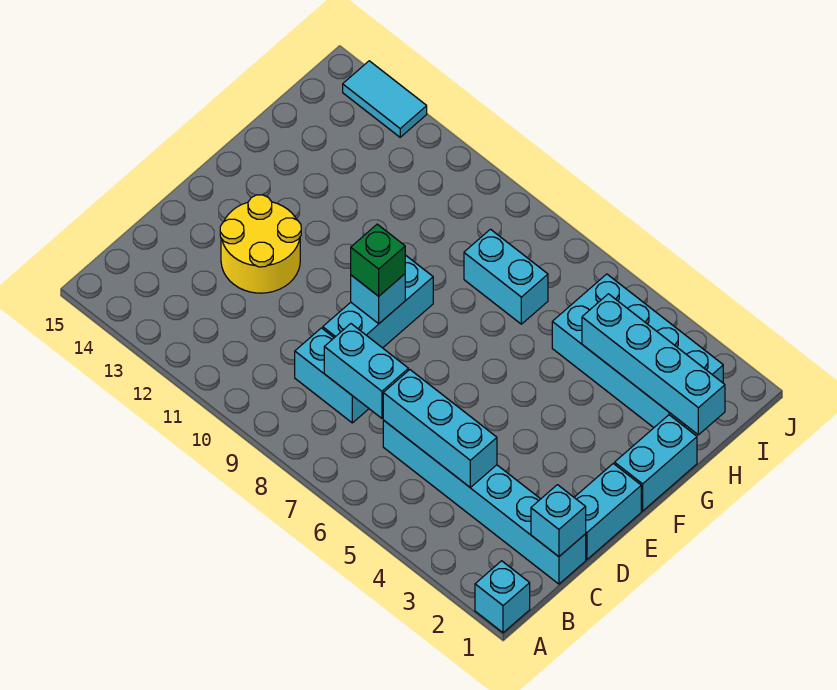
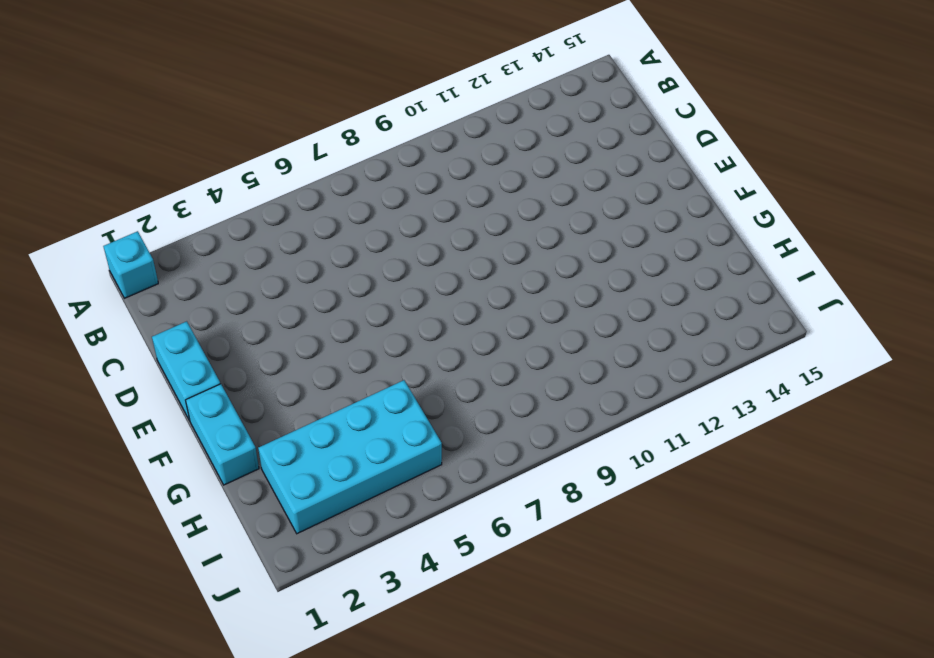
none -> cyan brick C1:C6 level 1
none -> cyan brick C8:C9 level 1
none -> cyan brick D9:F9 level 1

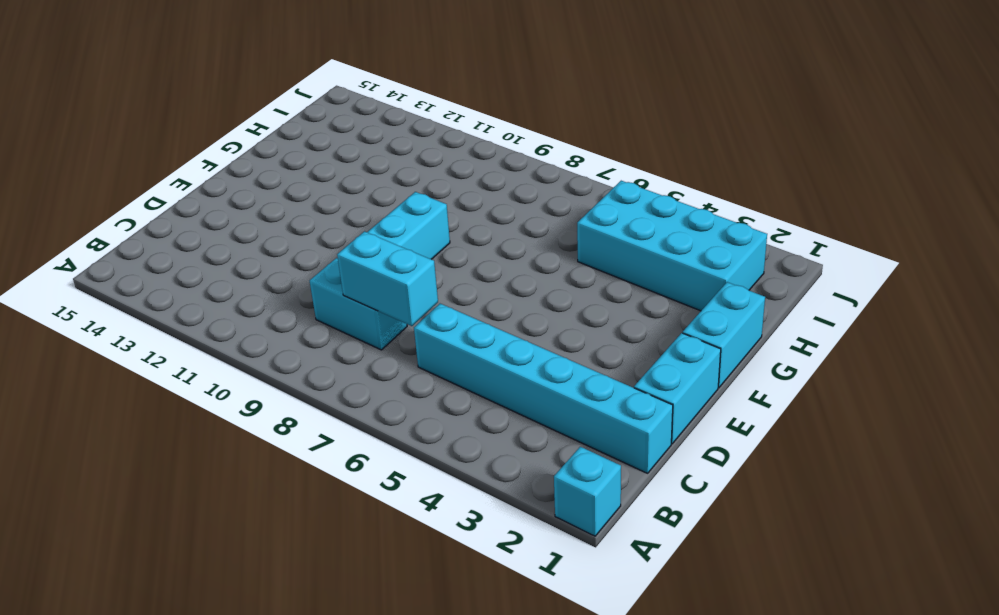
none -> yellow round brick D12:E13 level 1
none -> cyan brick H7:H8 level 1
none -> cyan tile J13:J14 level 1

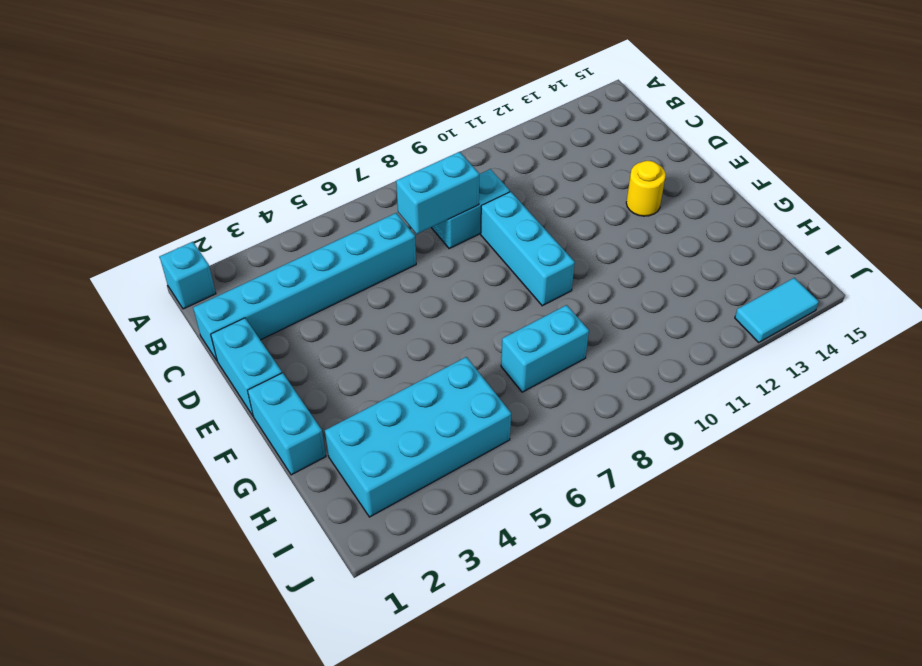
yellow round brick E13 level 1 -> yellow round brick D12:E13 level 1
none -> cyan brick C1 level 2
none -> cyan brick C4:C6 level 2
none -> cyan brick E9 level 2

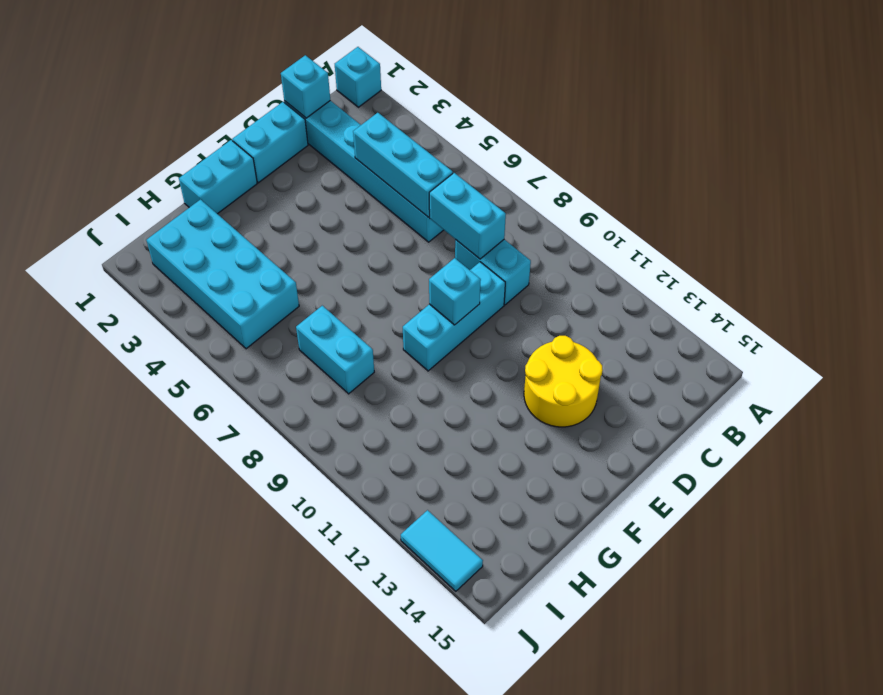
none -> cyan brick H1:H4 level 2
none -> green brick E9 level 3

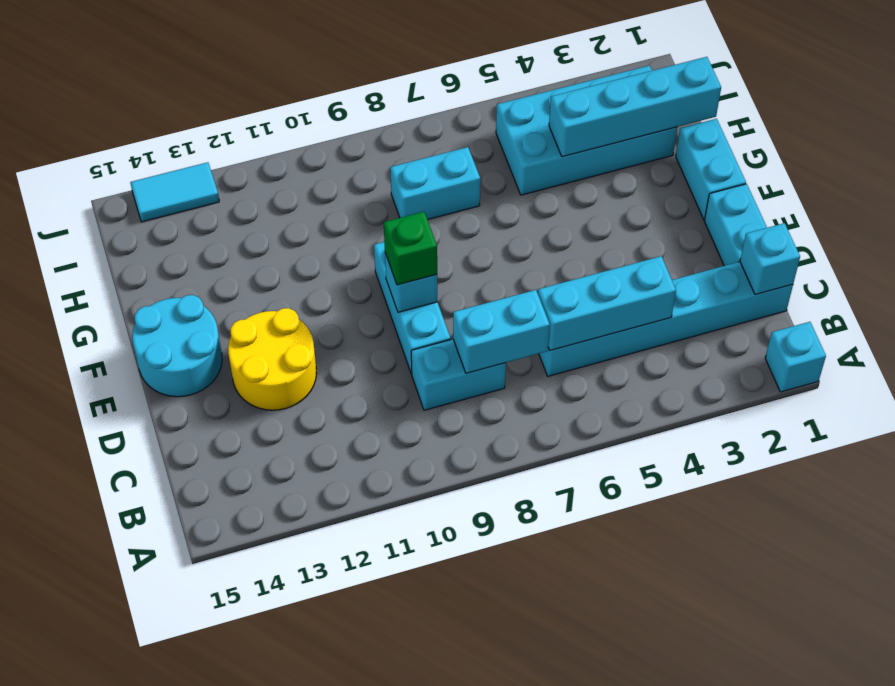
cyan round brick E14:F15 level 1 -> none

